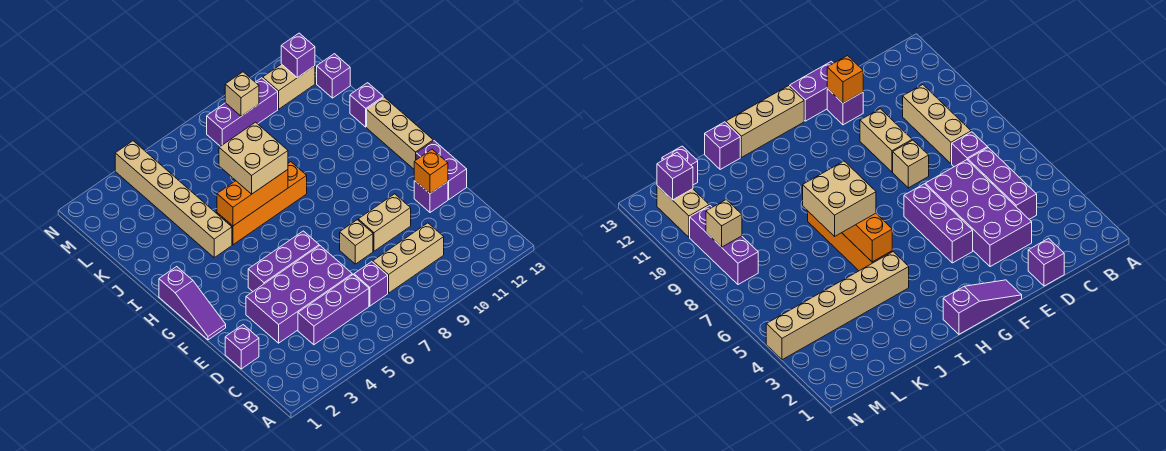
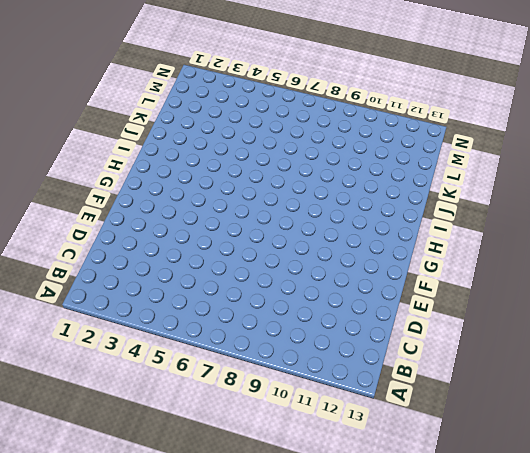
none -> purple brick C4:C6 level 1
none -> purple brick C7 level 1
none -> tan brick C8:C10 level 1

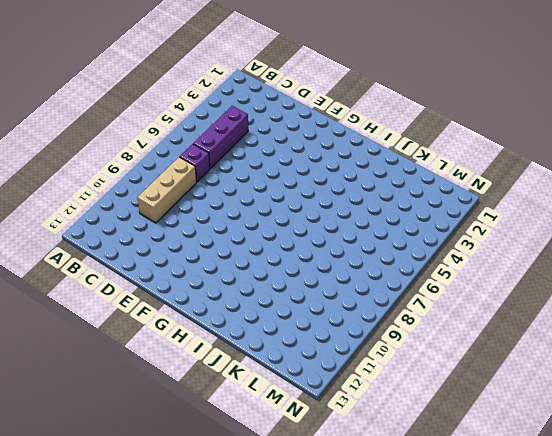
none -> purple brick D1 level 1
none -> purple brick D3:E6 level 1
none -> tan brick E8 level 1

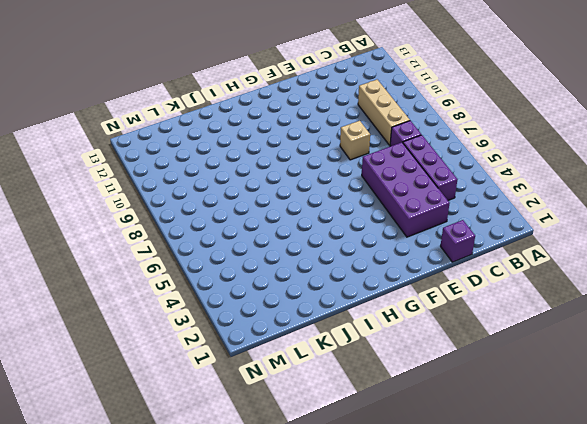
none -> tan brick E9:E10 level 1
none -> purple brick E12 level 1
none -> purple brick E13:F13 level 1

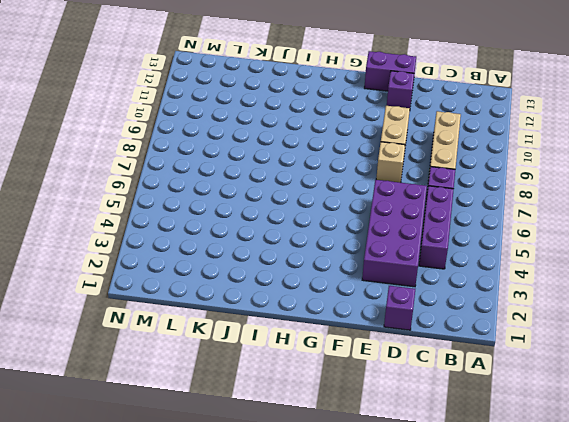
none -> purple slope F1:H1 level 1 top H
none -> purple brick F4:F6 level 1
none -> tan brick G13:I13 level 1

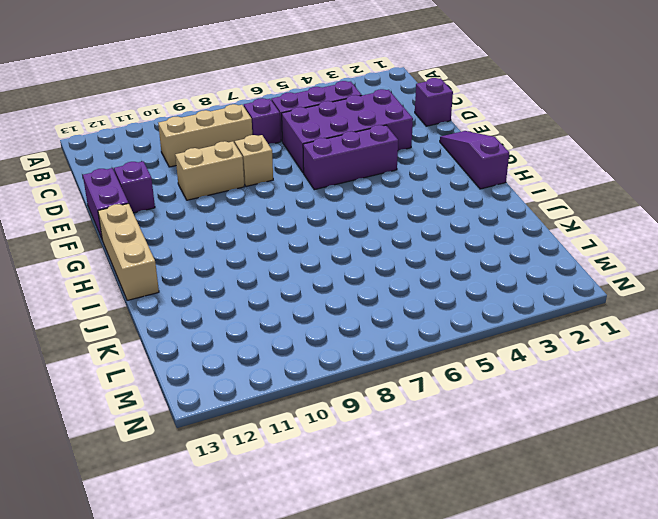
none -> tan brick I4:N4 level 1
none -> orange brick I5:I8 level 1
none -> purple brick J13 level 1

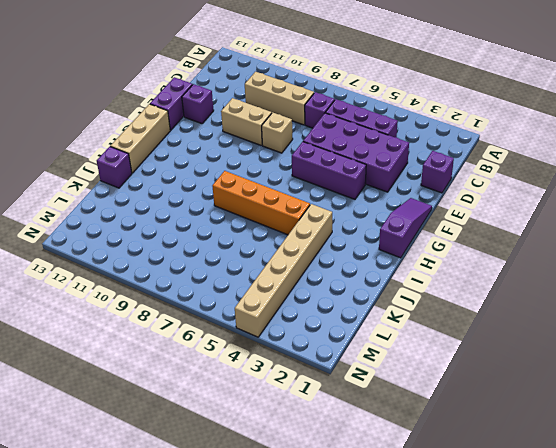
none -> purple brick L13 level 1
none -> purple brick M8:M10 level 1
none -> tan brick M11:M12 level 1

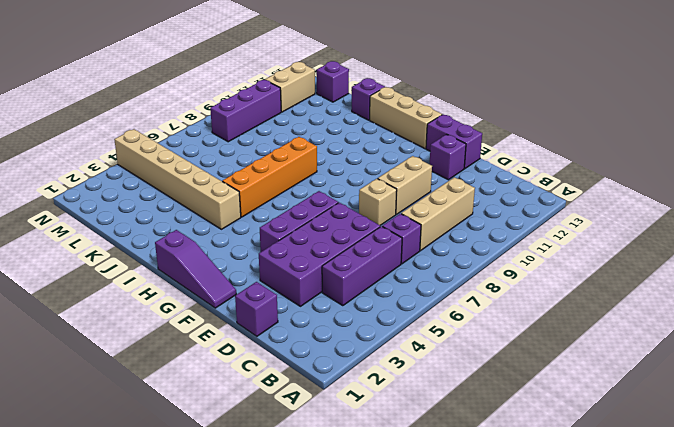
none -> orange brick E12 level 2
none -> orange brick I5:I7 level 2
none -> tan brick M9 level 2

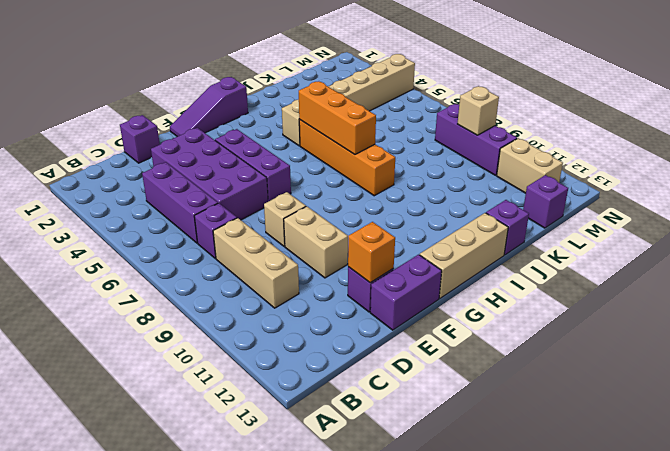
none -> purple brick M12 level 2
none -> tan brick I6:J7 level 3

